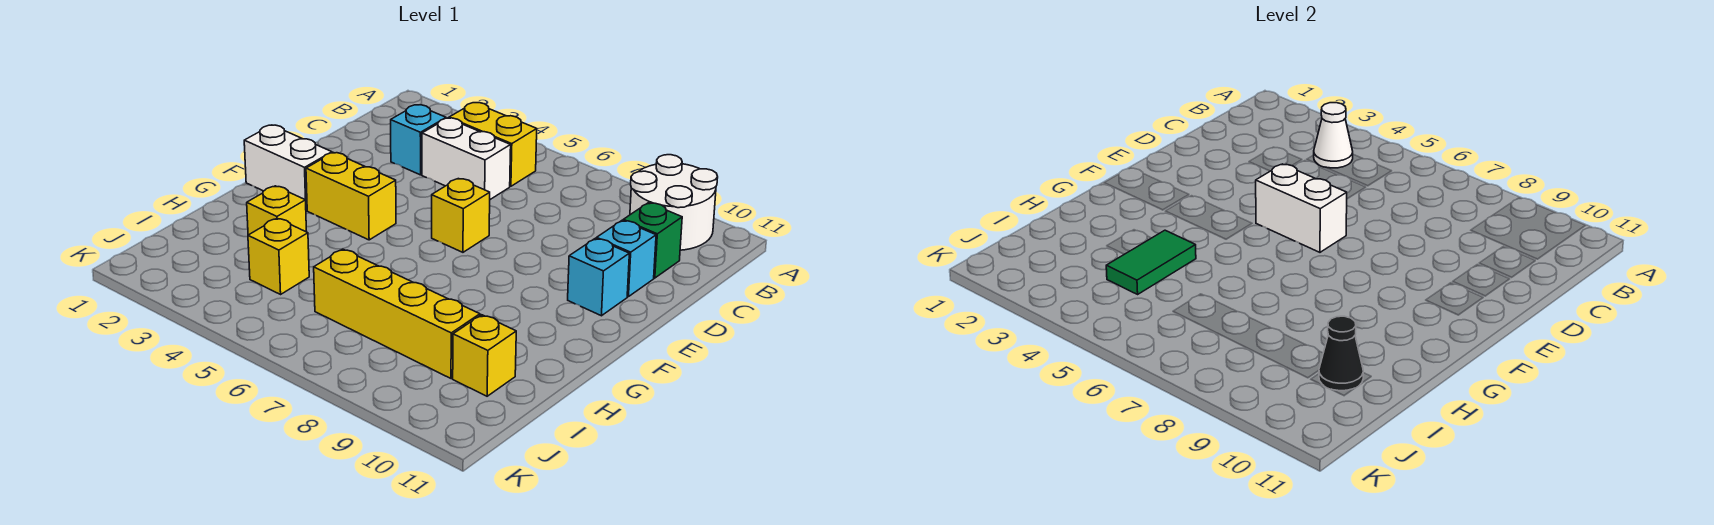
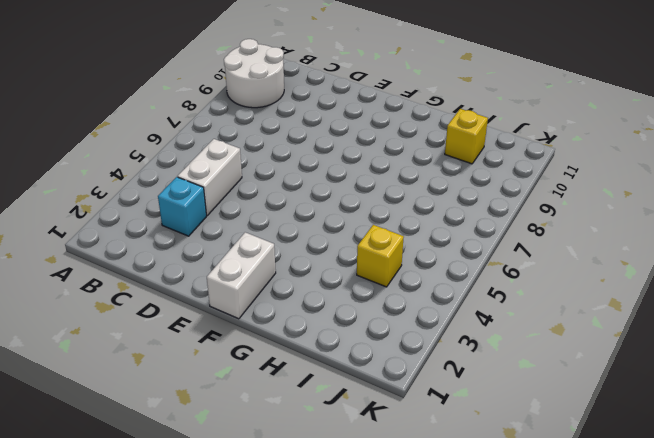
none -> yellow brick B4:B5 level 1
none -> green brick C10 level 1
none -> cyan brick D10 level 1

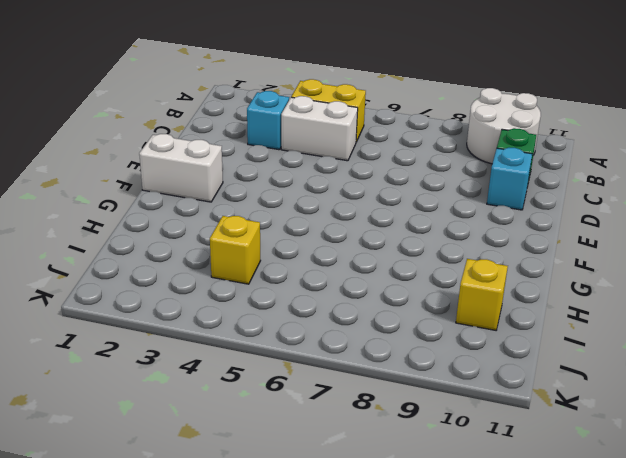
none -> yellow brick E6 level 1
none -> cyan brick E10 level 1
none -> yellow brick F3:F4 level 1

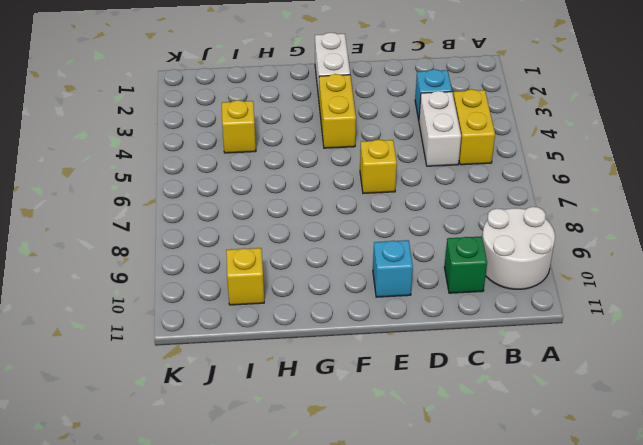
none -> cyan brick D10 level 1
none -> yellow brick H3 level 1
none -> yellow brick I6:I9 level 1

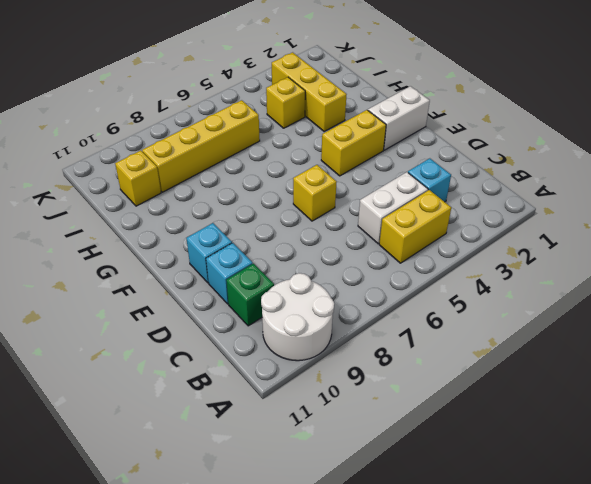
yellow brick H3:J3 level 1 -> yellow brick H3 level 1
none -> white cone B4 level 2
none -> white brick E5:E6 level 2
none -> green tile H4:I4 level 2

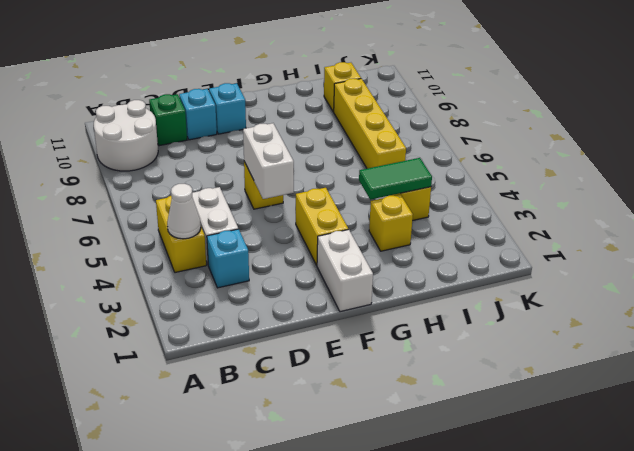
none -> black cone I10 level 2

